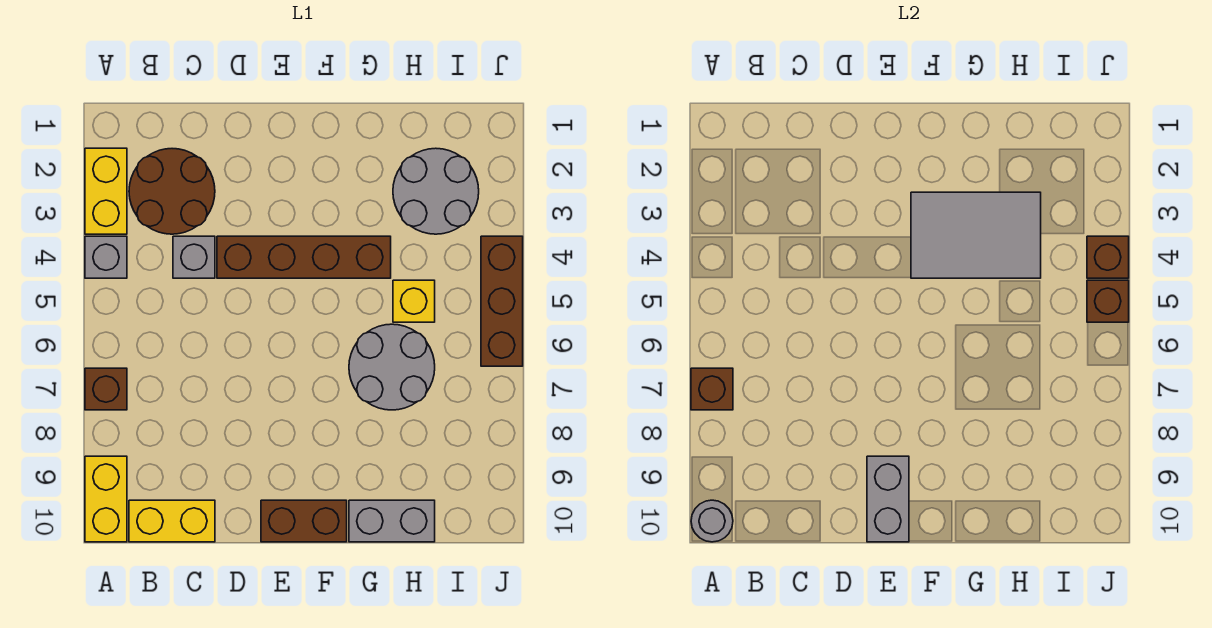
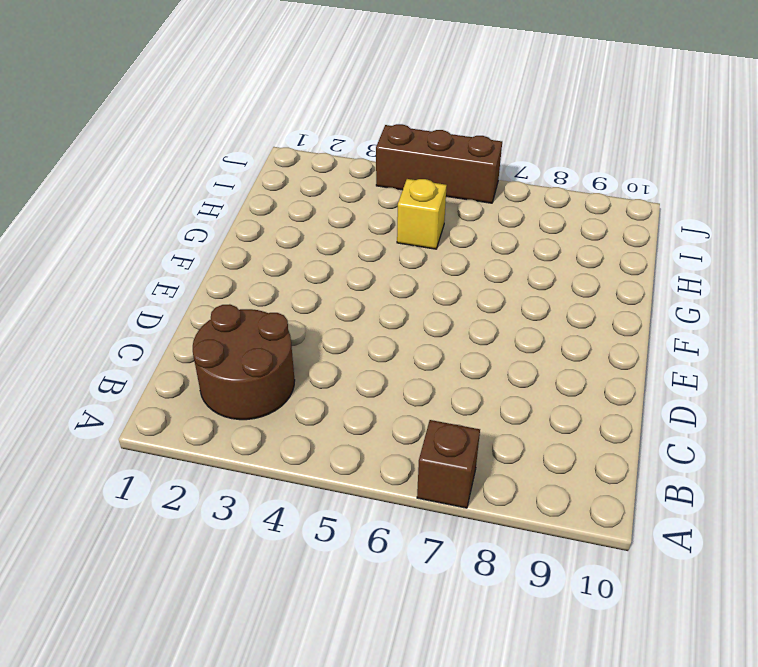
none -> yellow brick A2:A3 level 1
none -> grey brick A4 level 1
none -> yellow brick A9:A10 level 1

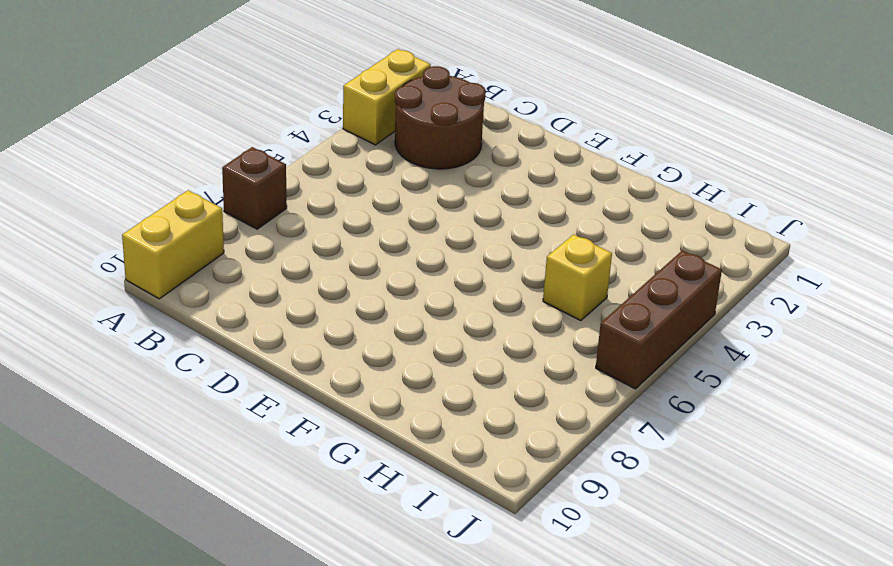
none -> grey brick A4 level 1
none -> yellow brick B10:C10 level 1
none -> grey brick C4 level 1

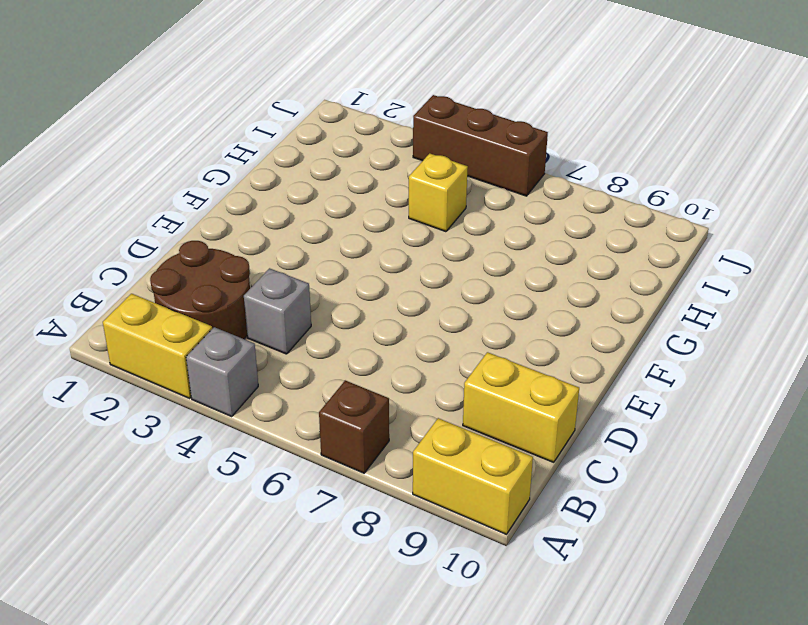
yellow brick C9:C10 level 1 -> yellow brick B10:C10 level 1
none -> brown brick D4:G4 level 1
none -> brown brick E10:F10 level 1
none -> grey round brick G6:H7 level 1

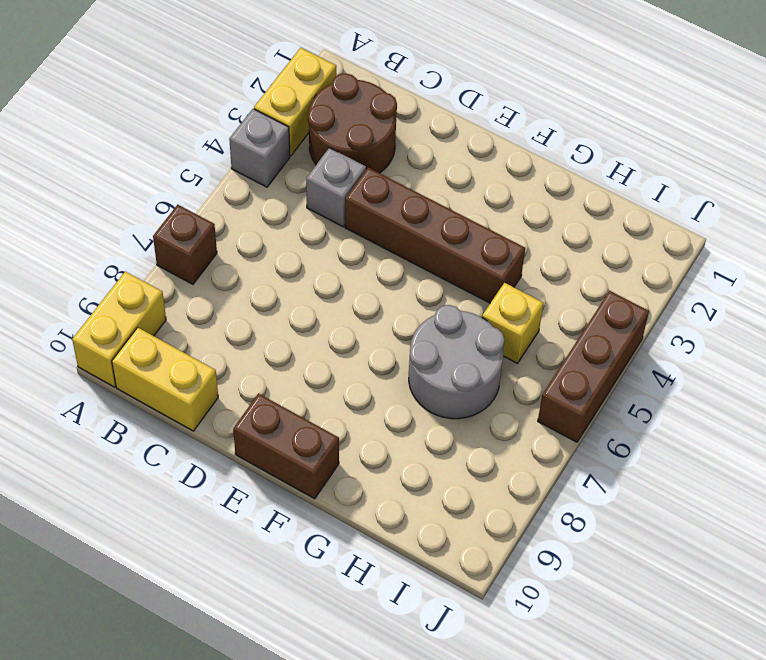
none -> grey brick G10:H10 level 1
none -> grey round brick H2:I3 level 1
none -> brown brick A7 level 2

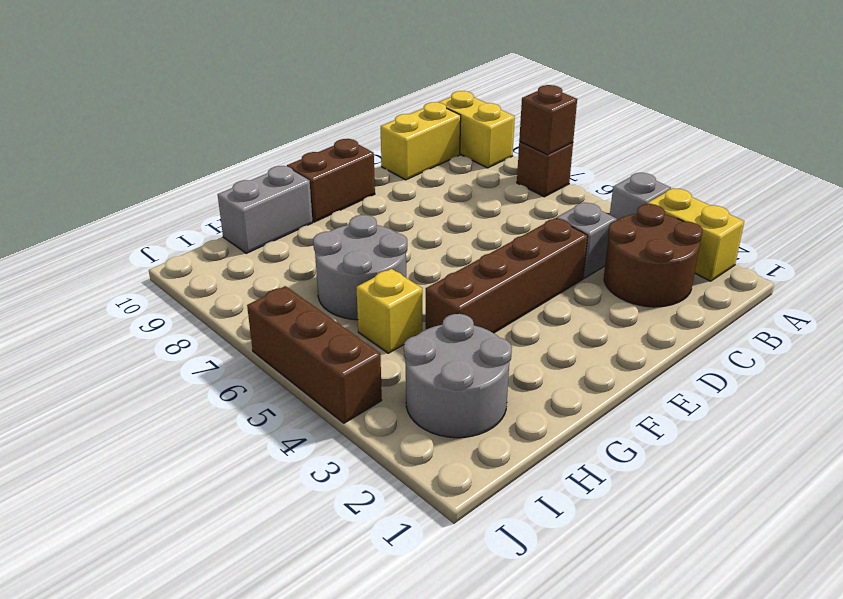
none -> grey round brick A10 level 2
none -> grey brick E9:E10 level 2
none -> grey tile F3:H4 level 2

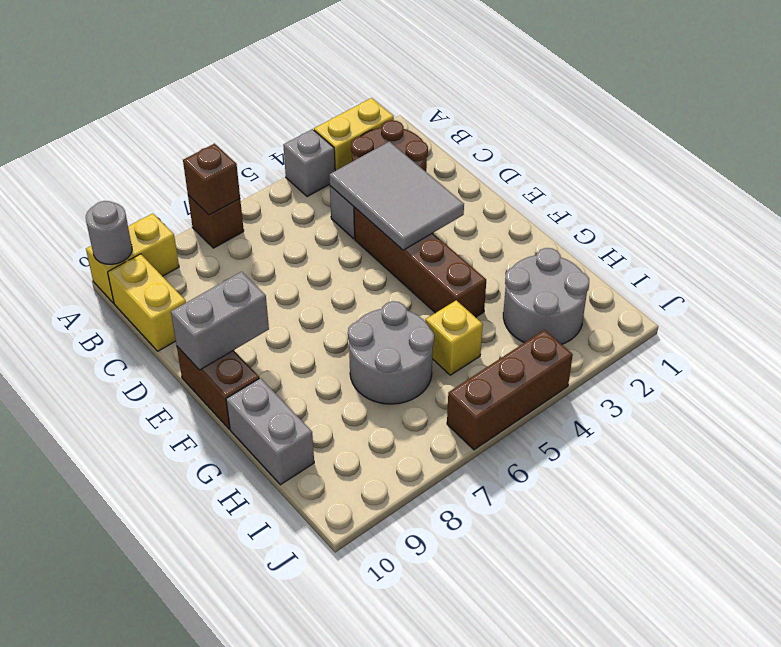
grey tile C3:E4 level 2 -> grey tile F3:H4 level 2
none -> brown brick J4 level 2
none -> brown brick J5 level 2

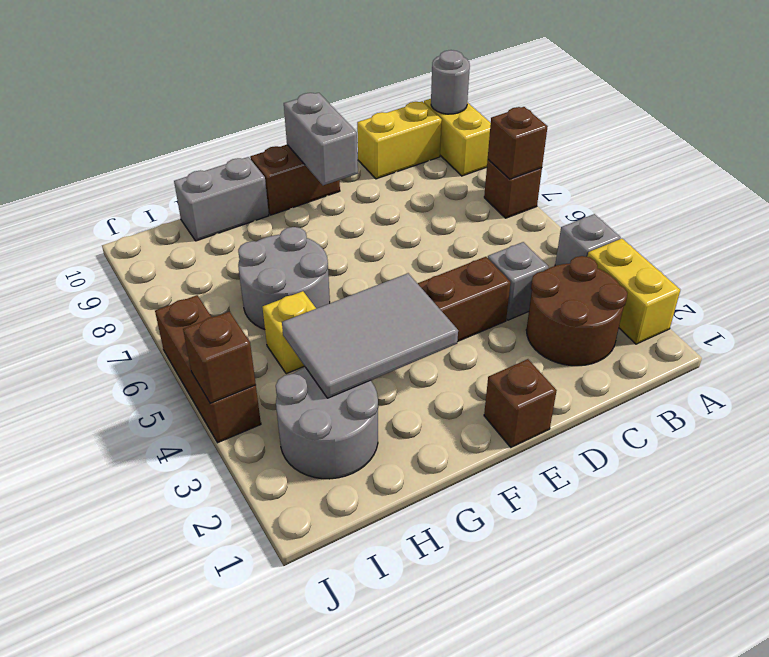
brown brick E1 level 1 -> brown brick J5 level 2

